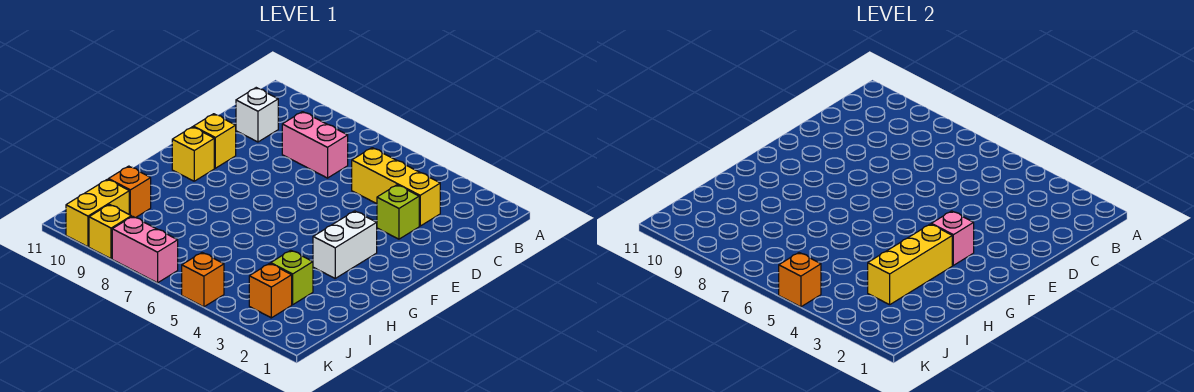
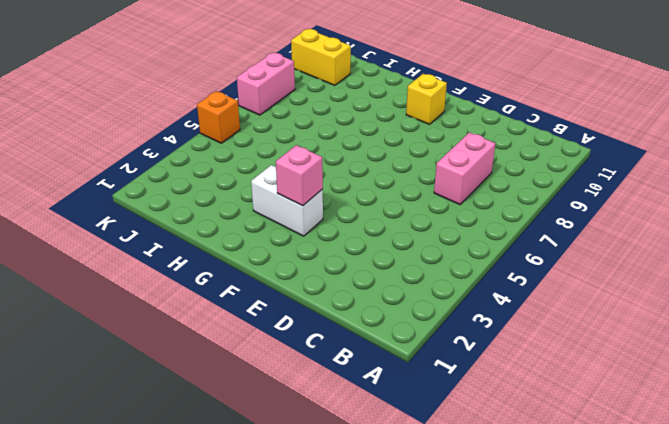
none -> yellow brick C3:C5 level 1
none -> white brick C10 level 1
none -> lime brick D3 level 1

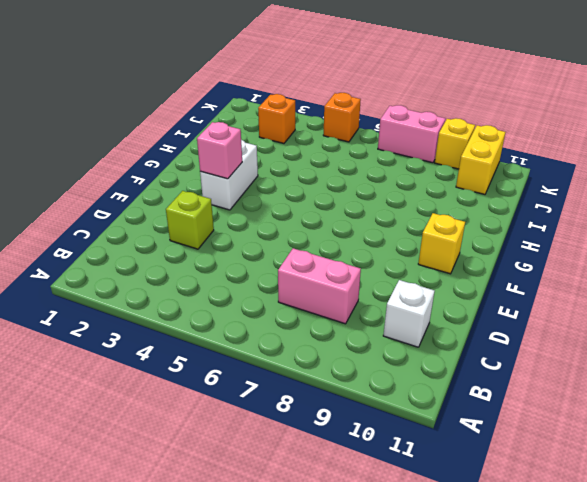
none -> yellow brick C3:C5 level 1
none -> yellow brick E10 level 1
none -> lime brick I3 level 1

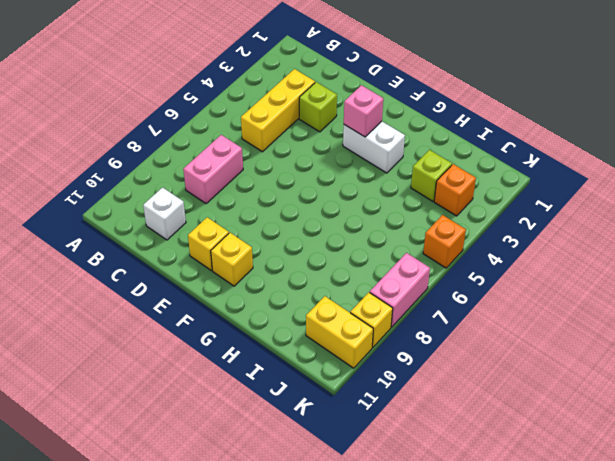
none -> orange brick I10 level 1
none -> yellow brick G3:I3 level 2
none -> orange brick K5 level 2

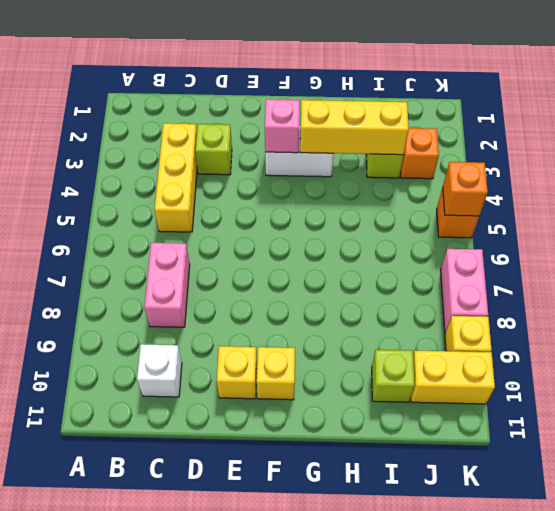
lime brick I10 level 1 -> orange brick I10 level 1

